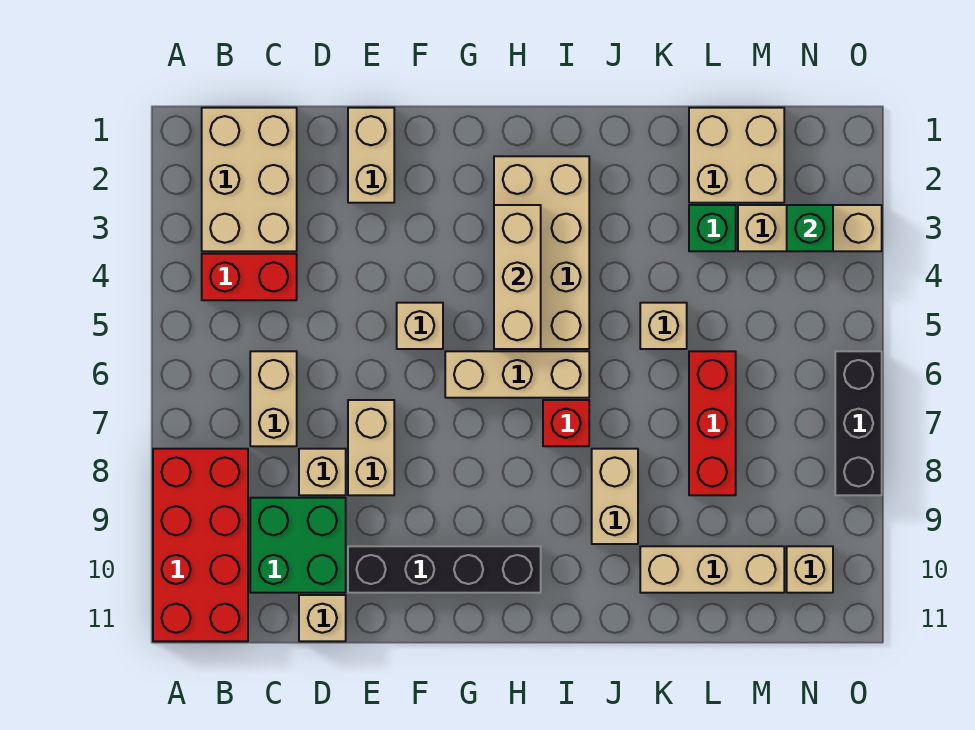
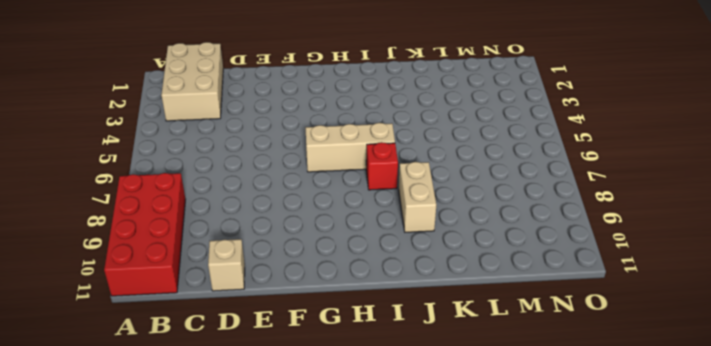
none -> red brick B4:C4 level 1
none -> tan brick C6:C7 level 1
none -> green brick C9:D10 level 1

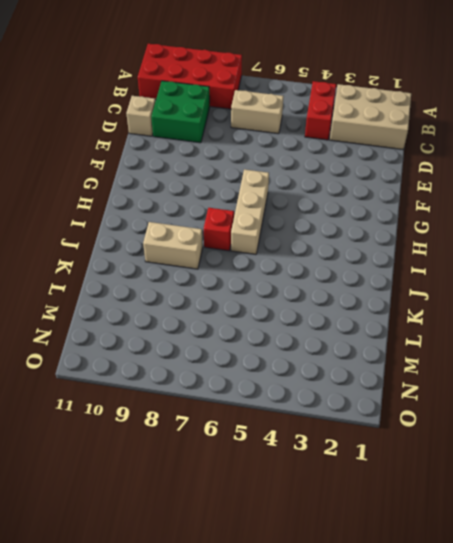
none -> tan brick D8 level 1
none -> tan brick E1:E2 level 1
none -> tan brick E7:E8 level 1

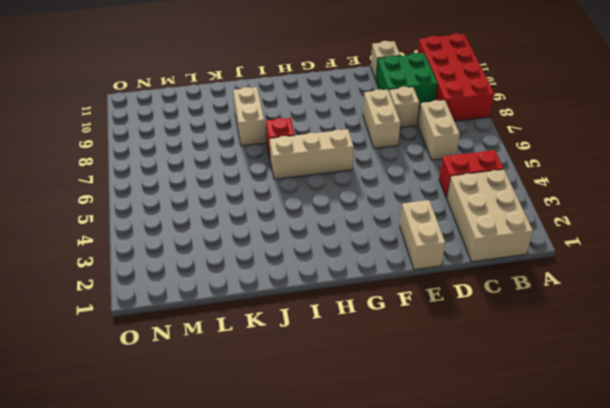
none -> black brick E10:H10 level 1
none -> tan brick F5 level 1
none -> tan brick H2:I5 level 1

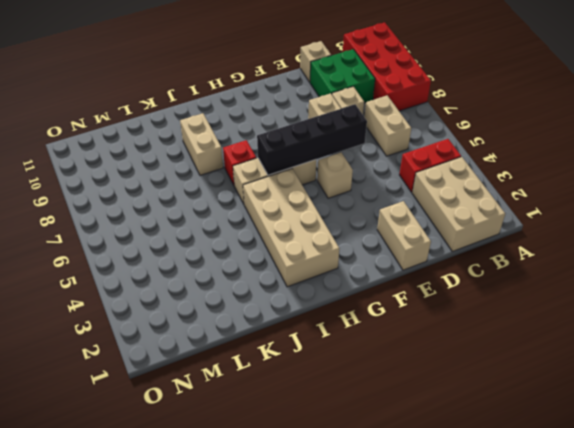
black brick E6:H6 level 2 -> black brick E10:H10 level 1
none -> tan brick K5 level 1
none -> tan brick K10:M10 level 1
none -> tan brick L1:M2 level 1

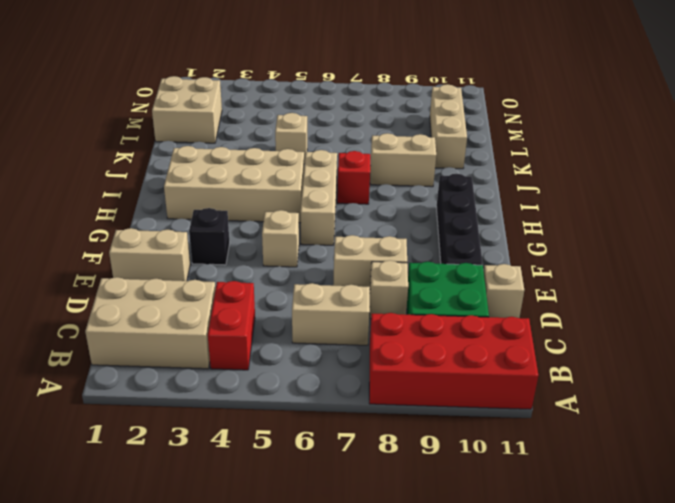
black brick F3 level 1 -> none
none -> green brick L3 level 1
none -> red brick L6:L8 level 1
none -> tan brick M3:O3 level 1

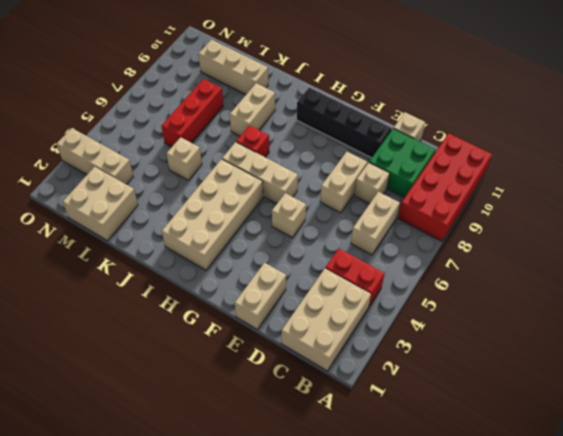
none -> green brick L3 level 1
none -> tan brick N10 level 1
none -> black brick O6:O8 level 1

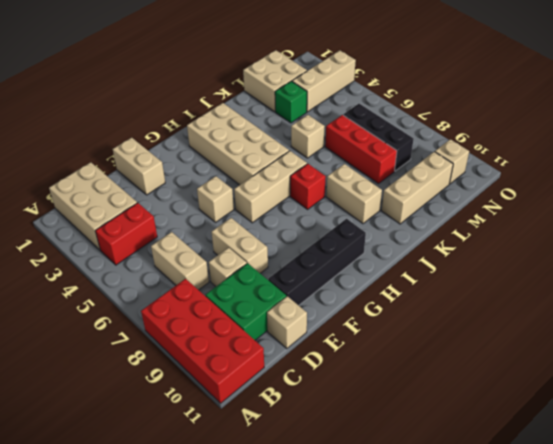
black brick M6:M8 level 1 -> black brick O6:O8 level 1
none -> tan brick H3:H5 level 2
none -> green brick N3 level 2

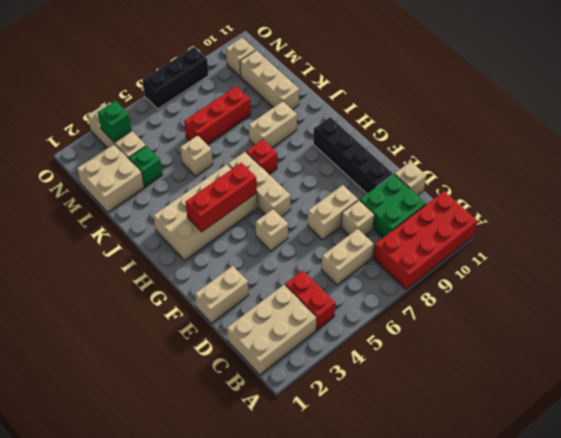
red brick H3:H5 level 2 -> tan brick H3:H5 level 2

